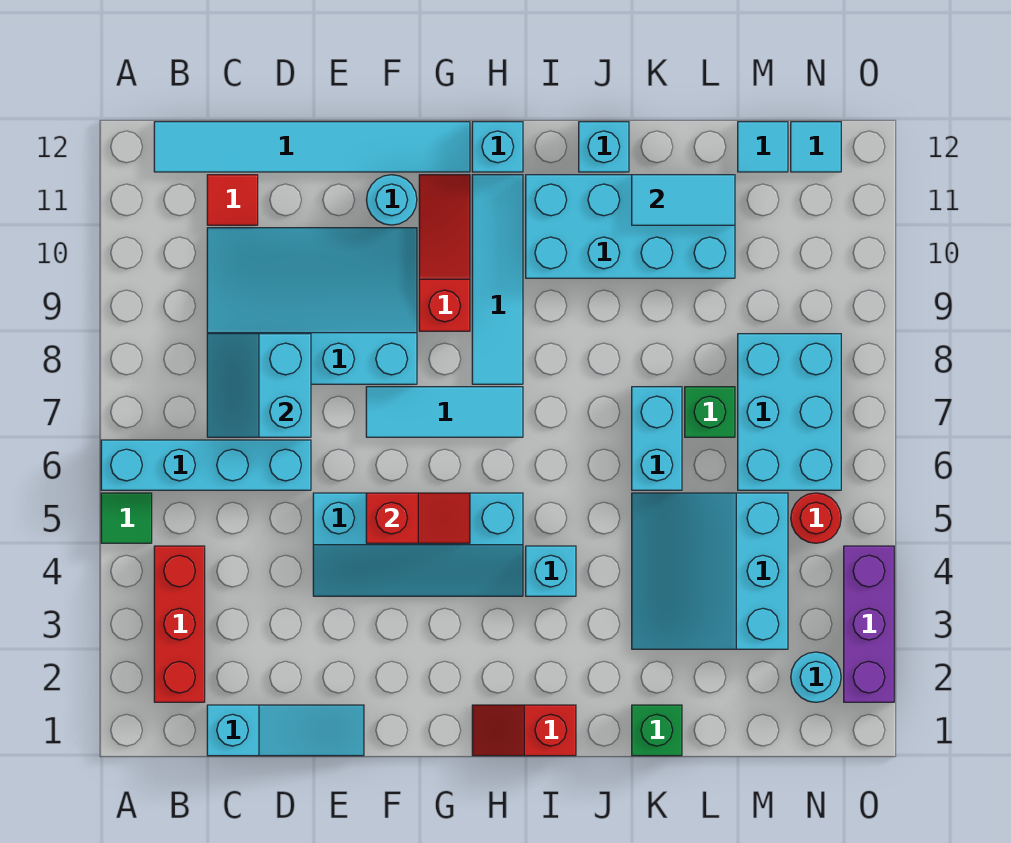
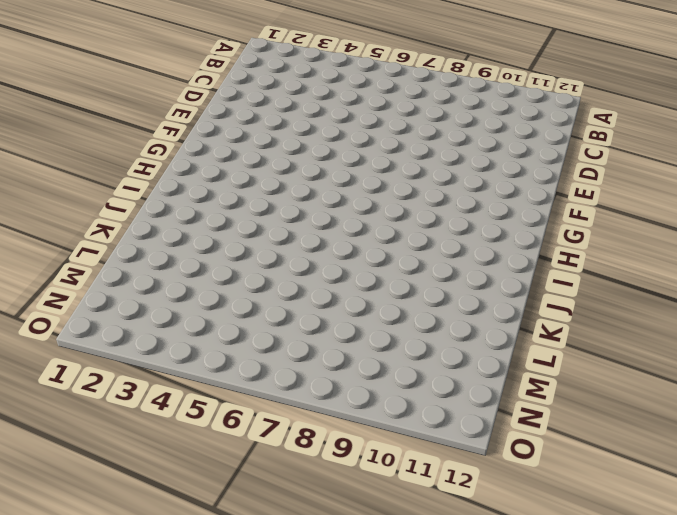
none -> green tile A5 level 1
none -> cyan brick A6:D6 level 1
none -> red brick B2:B4 level 1
none -> cyan tile B12:G12 level 1

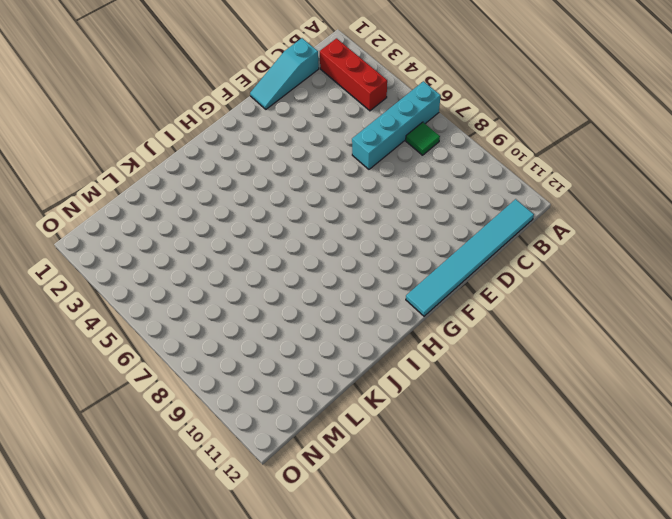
green tile B7 level 1 -> green tile A5 level 1
none -> cyan slope C8:F10 level 1 top 8
none -> red tile C11 level 1
none -> cyan slope E4:H5 level 1 top 5
none -> cyan tile F7:H7 level 1

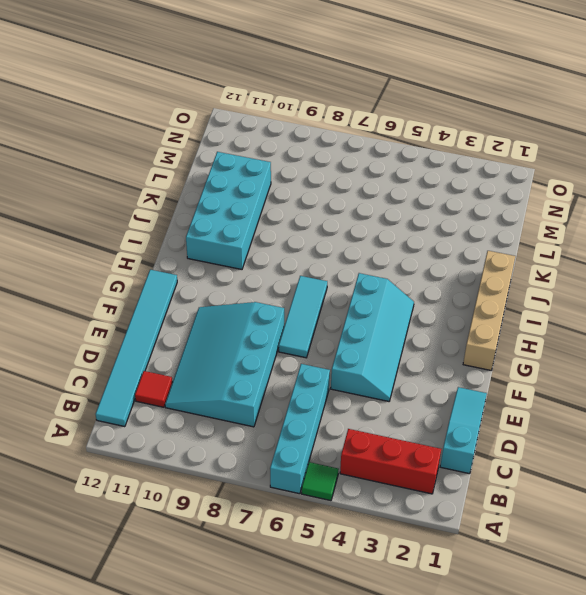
tan brick G1:J1 level 1 -> red slope H1:I1 level 1 top I
none -> cyan round brick F11 level 1
none -> red slope G9:G11 level 1 top 9
none -> cyan tile H8:H11 level 1
none -> cyan brick H12 level 1

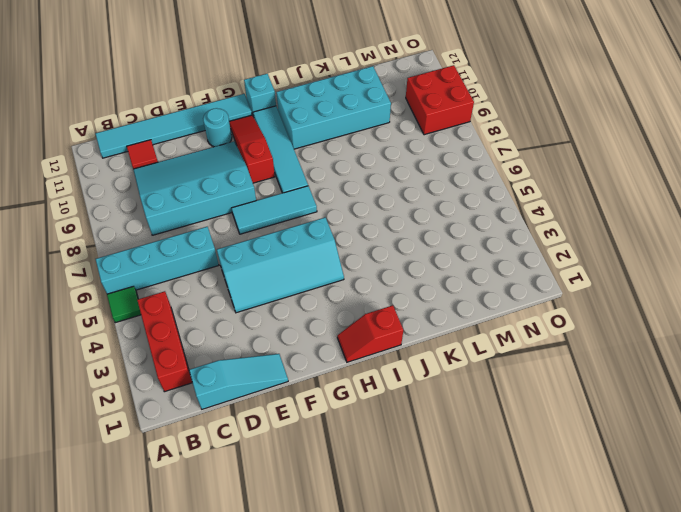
red brick N9:O10 level 1 -> none
none -> cyan brick I4 level 1
none -> cyan brick J12 level 1
none -> green brick K1 level 1
none -> cyan slope K3:M5 level 1 top M

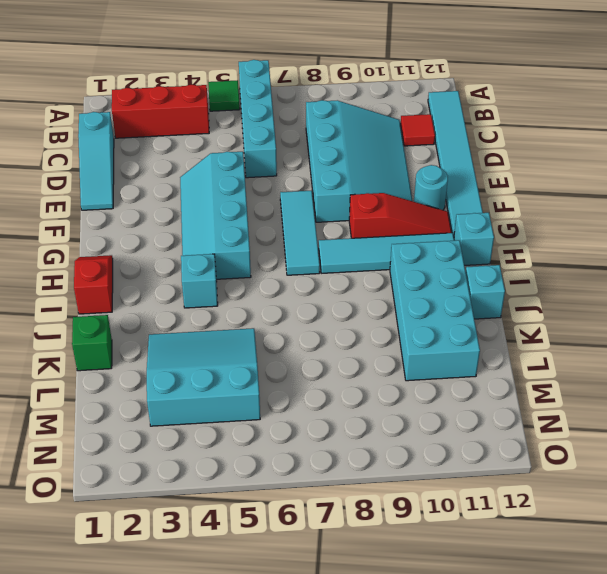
none -> cyan brick K6:K7 level 1
none -> green brick L7 level 1
none -> cyan brick M6:N8 level 1
none -> cyan tile M12 level 1

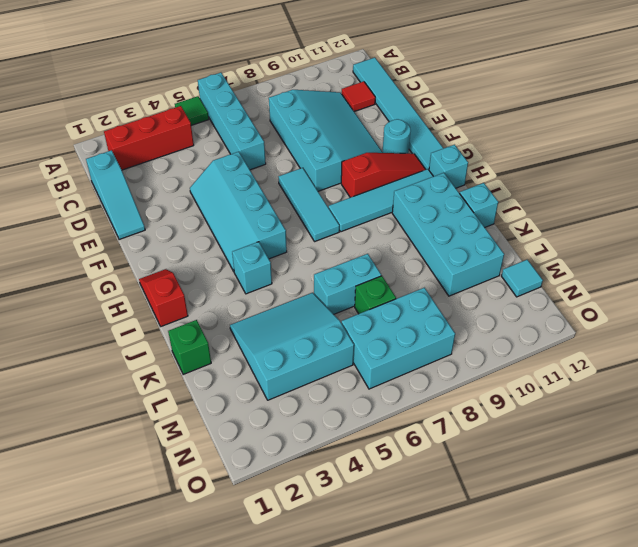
none -> cyan round brick N2 level 1
none -> red round brick N5 level 1
none -> cyan tile N12 level 1
none -> purple brick O2:O4 level 1

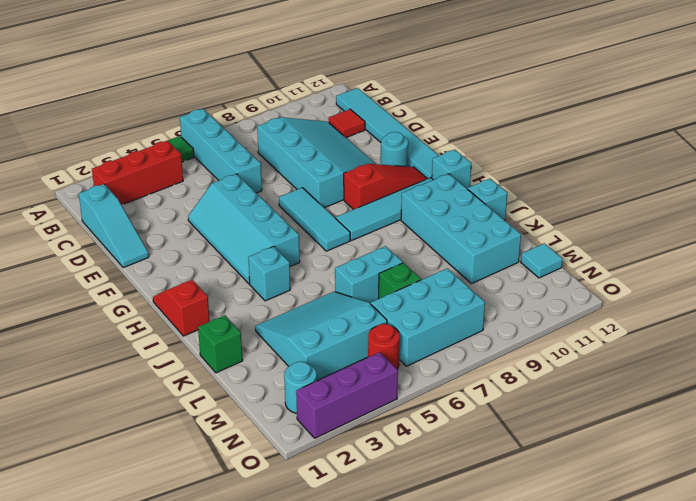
none -> cyan tile N12 level 1
none -> cyan slope C7:D8 level 2 top D
none -> red slope F5:G5 level 2 top F
none -> cyan tile K11:L11 level 2

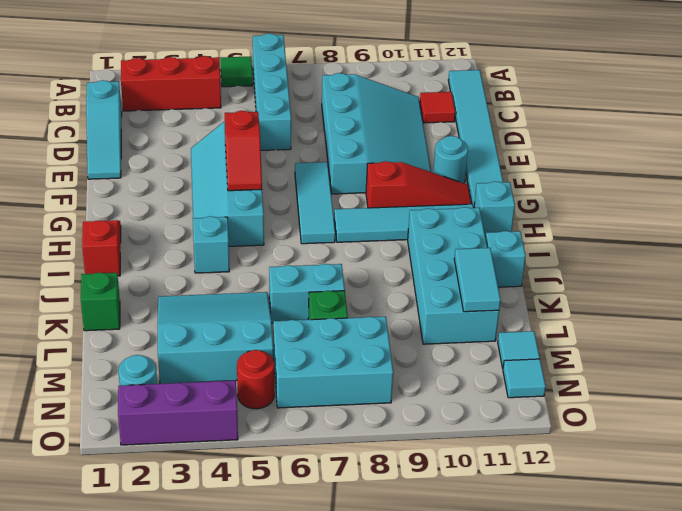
none -> cyan slope C7:D8 level 2 top D

